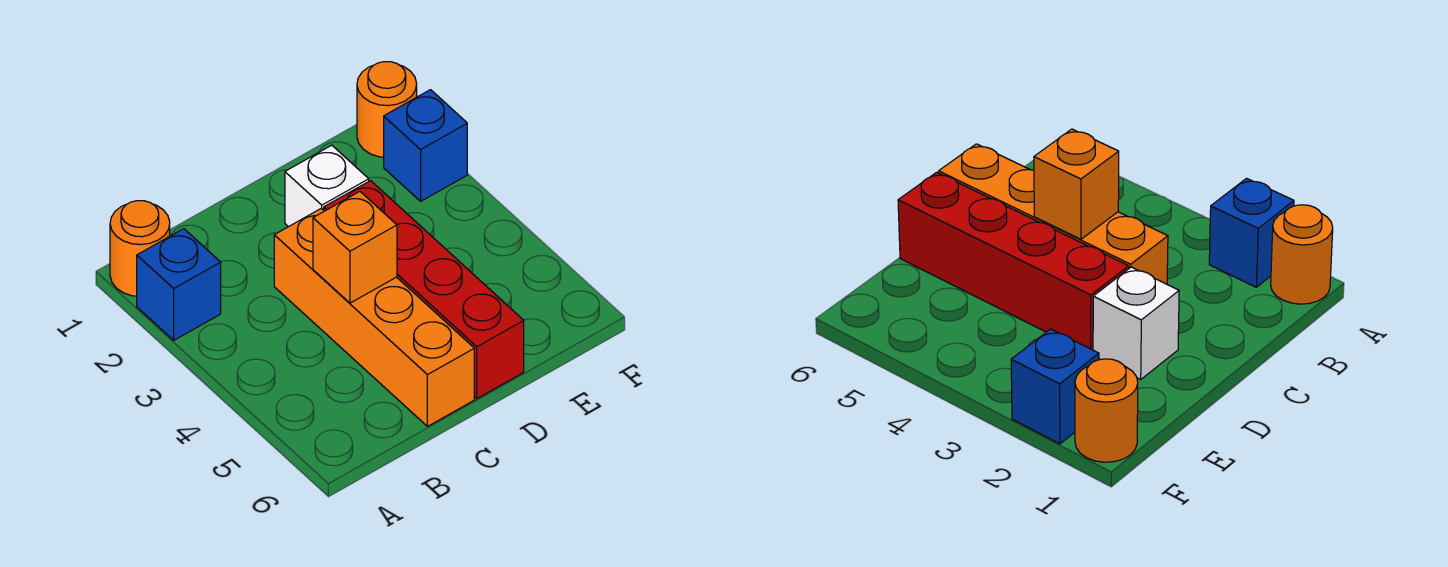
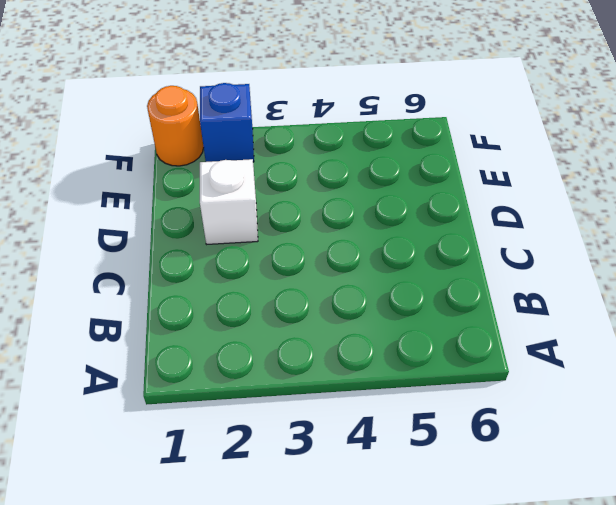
none -> orange round brick A1 level 1
none -> blue brick A2 level 1

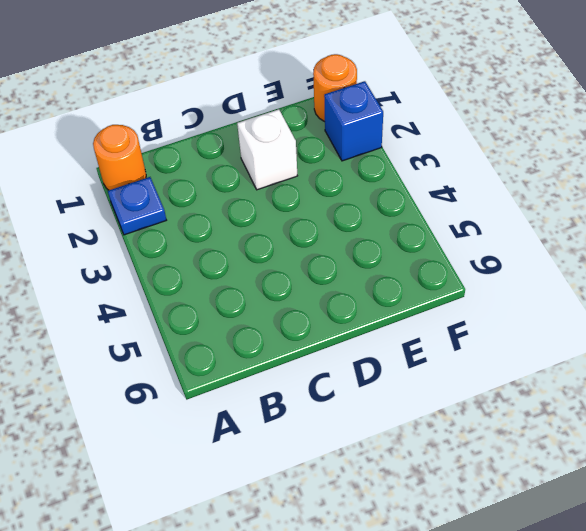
blue plate A2 level 1 -> blue brick A2 level 1
none -> orange brick C3:C6 level 1
none -> red brick D3:D6 level 1

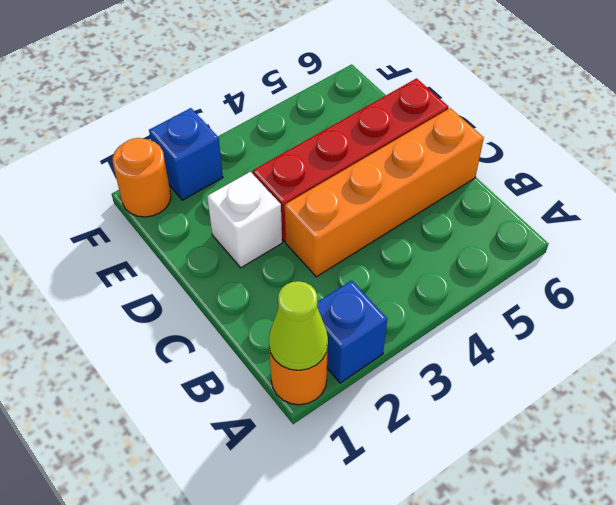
lime cone A1 level 2 -> none
none -> orange brick C4 level 2

